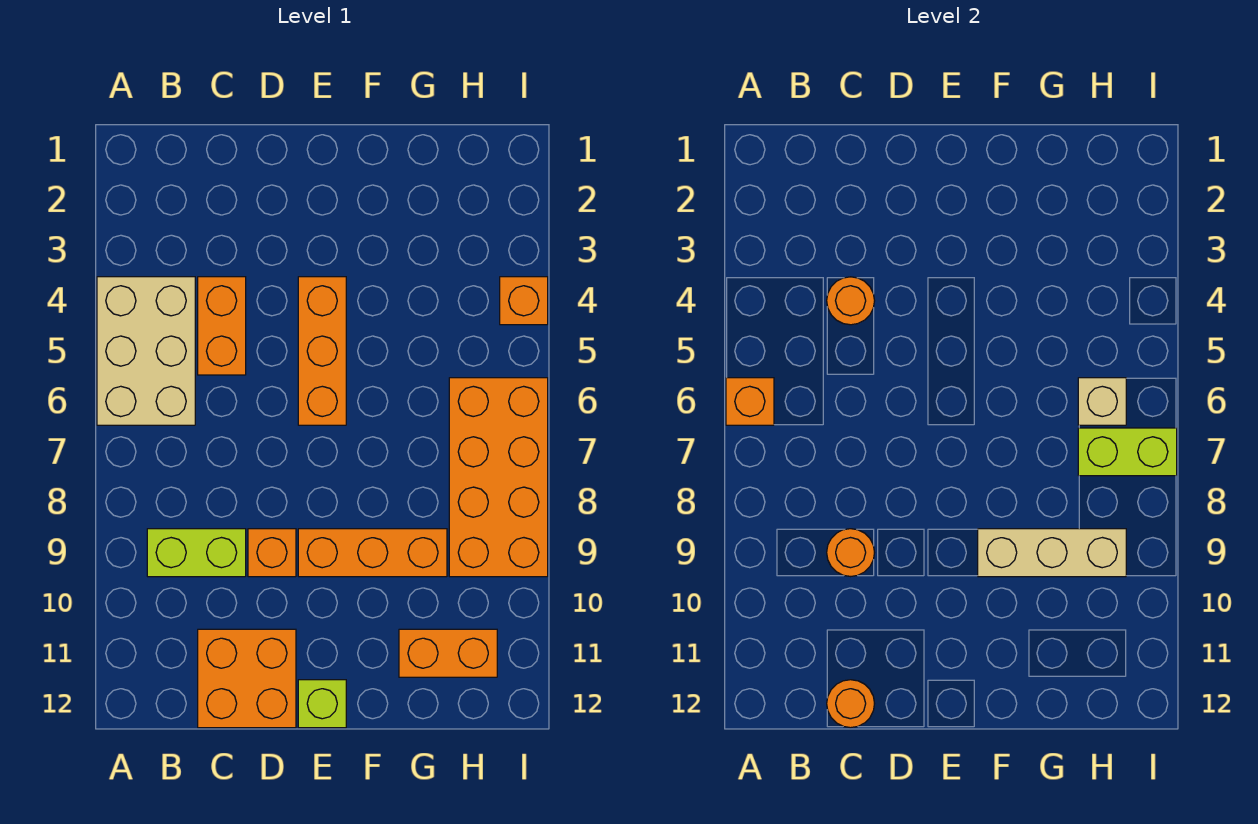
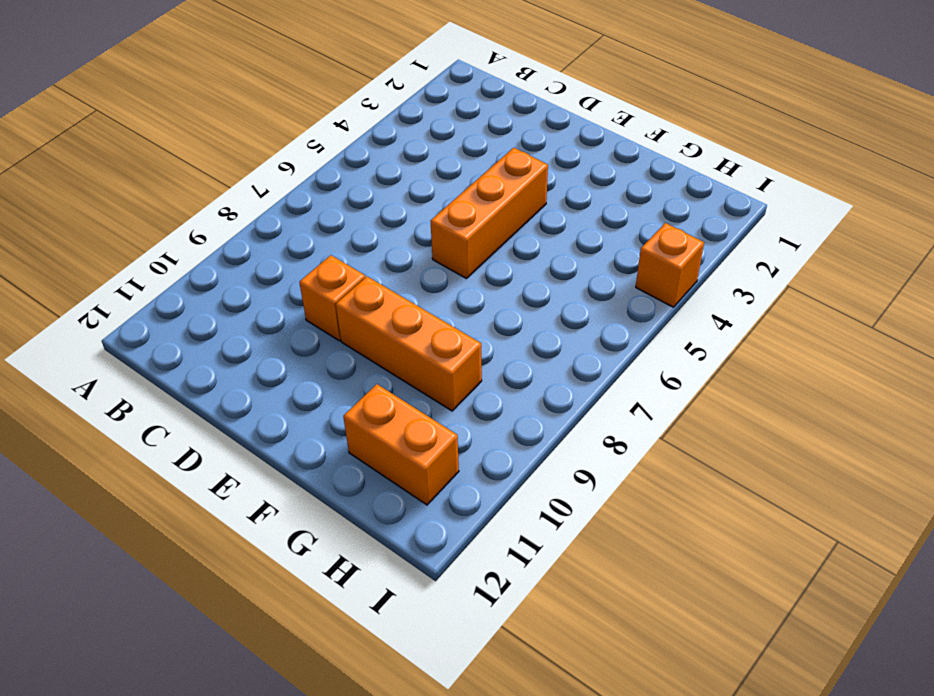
none -> tan brick A4:B6 level 1
none -> lime brick B9:C9 level 1
none -> orange brick C4:C5 level 1

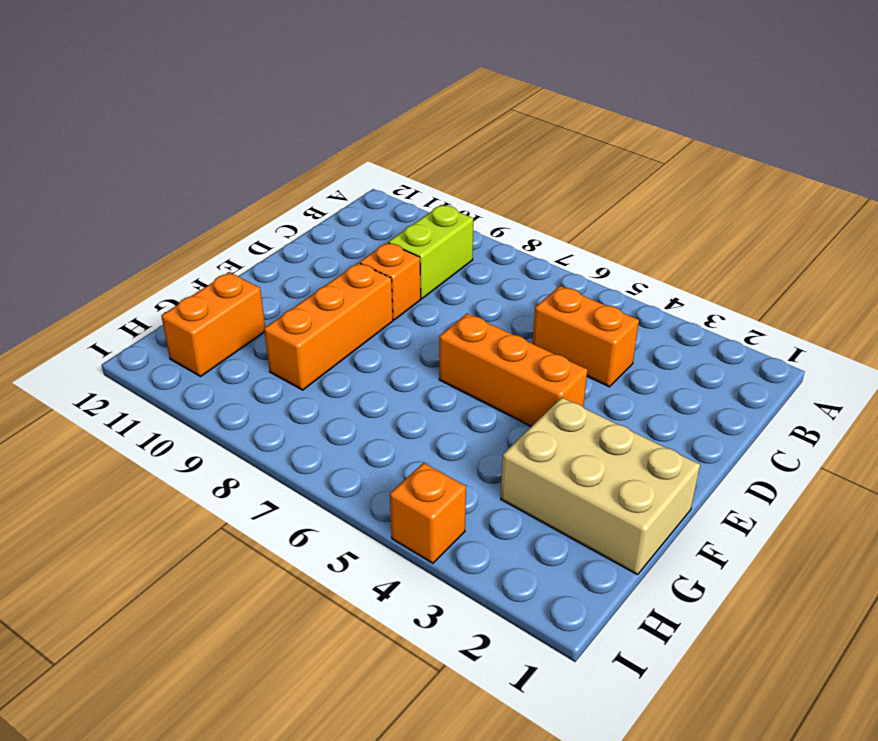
tan brick F1:G3 level 1 -> tan brick A4:B6 level 1
none -> orange brick C11:D12 level 1
none -> lime brick E12 level 1
none -> orange brick H6:I9 level 1

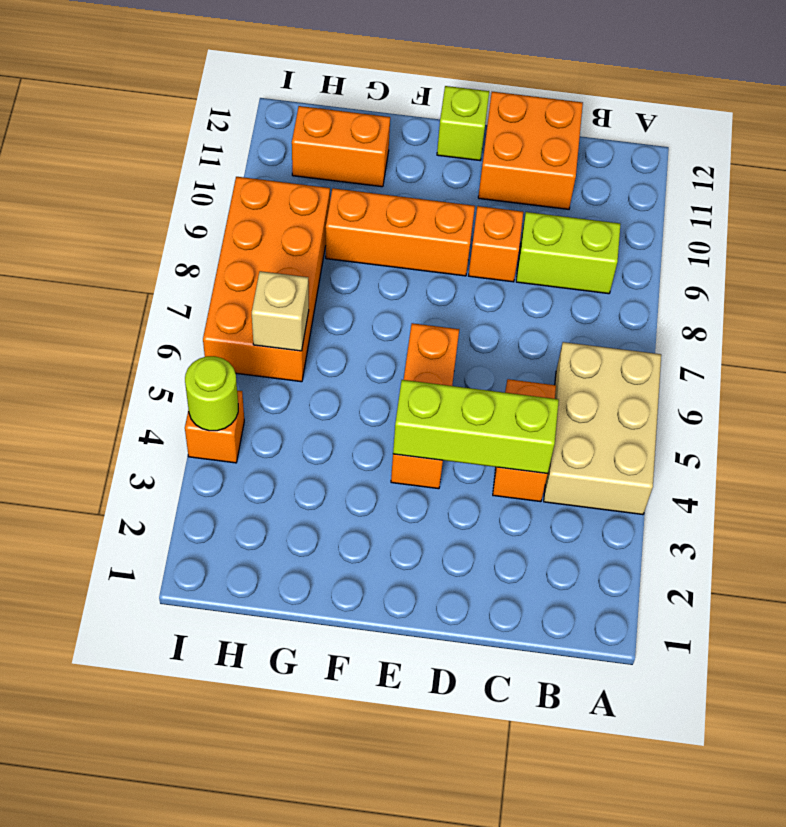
lime brick C4:E4 level 2 -> orange round brick C4 level 2
lime round brick I4 level 2 -> none
none -> orange brick A6 level 2
none -> orange round brick C9 level 2
none -> orange round brick C12 level 2

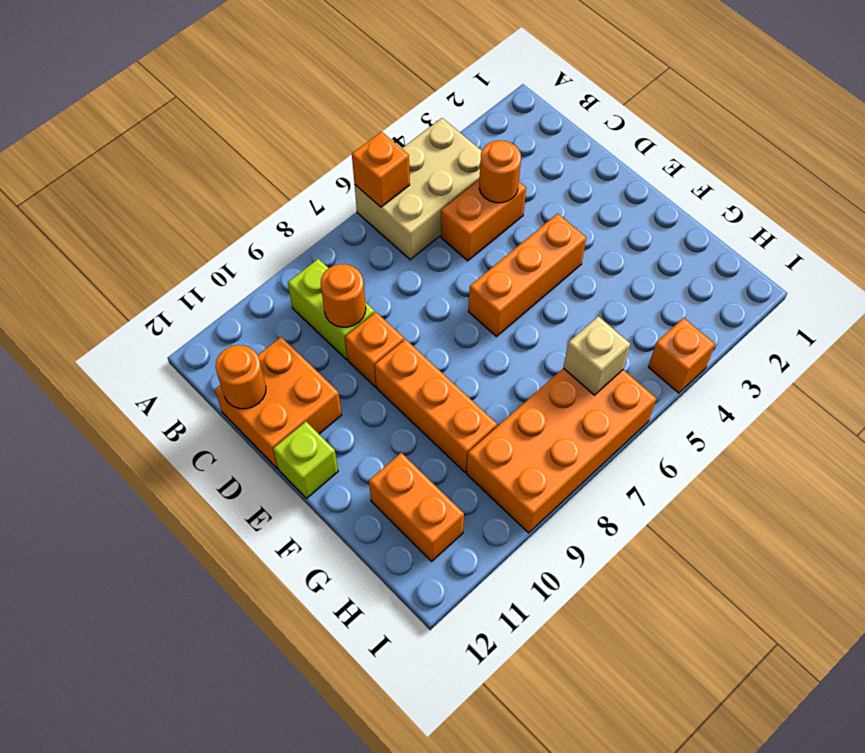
none -> tan brick F9:H9 level 2
none -> lime brick H7:I7 level 2

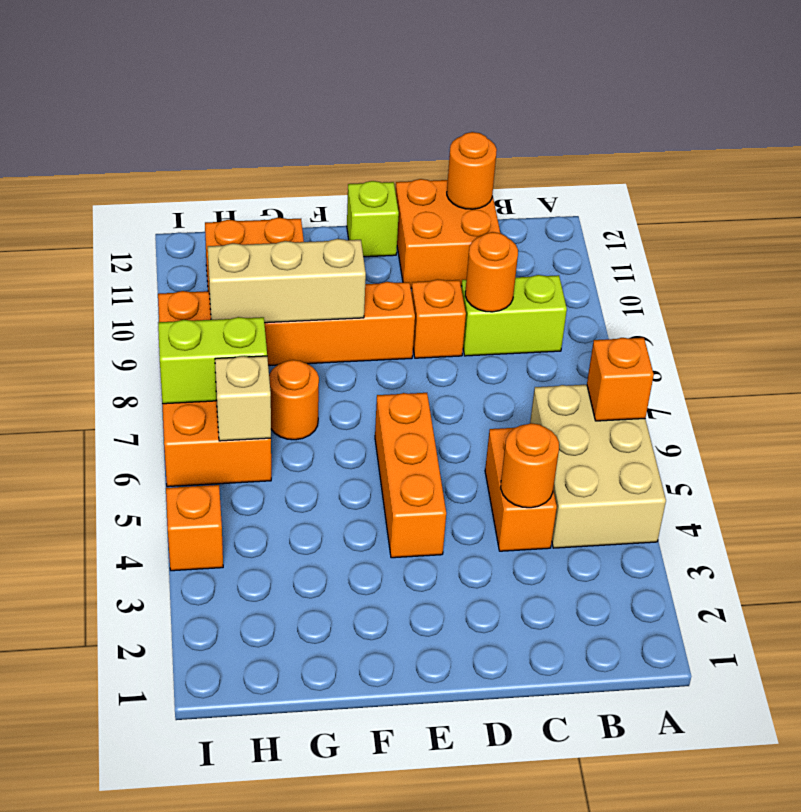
orange round brick G7 level 1 -> none

